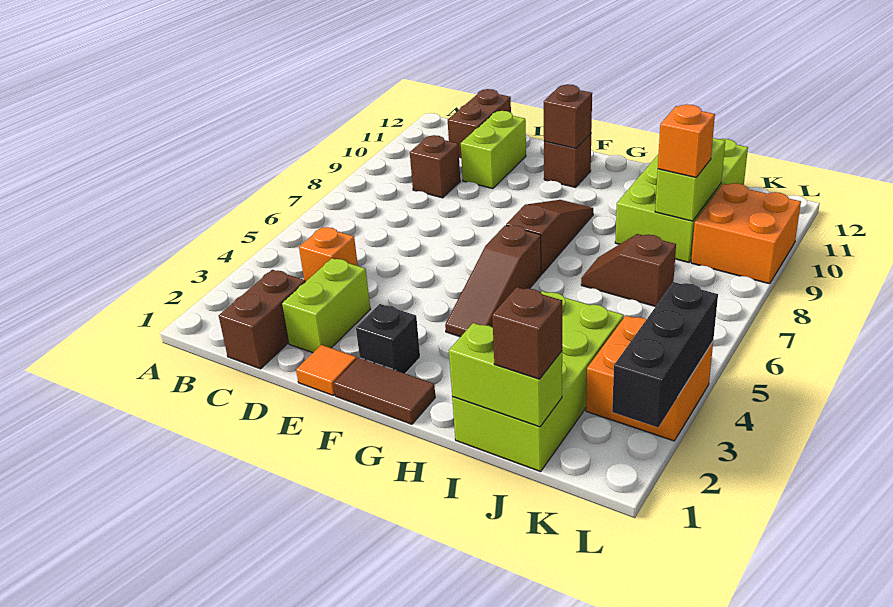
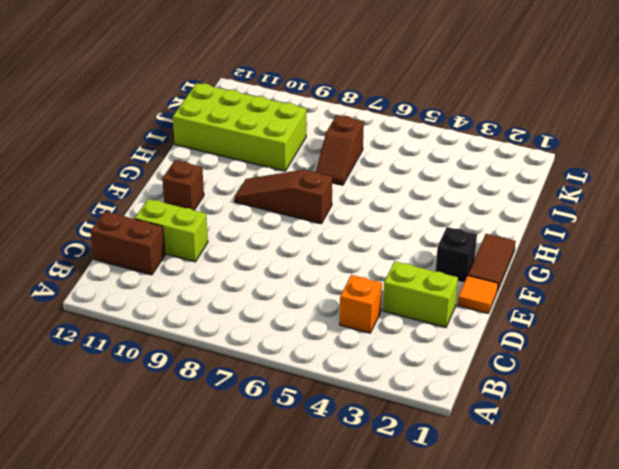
none -> brown brick C1:C2 level 1
none -> brown brick C9 level 1
none -> brown slope G4:G6 level 1 top 6

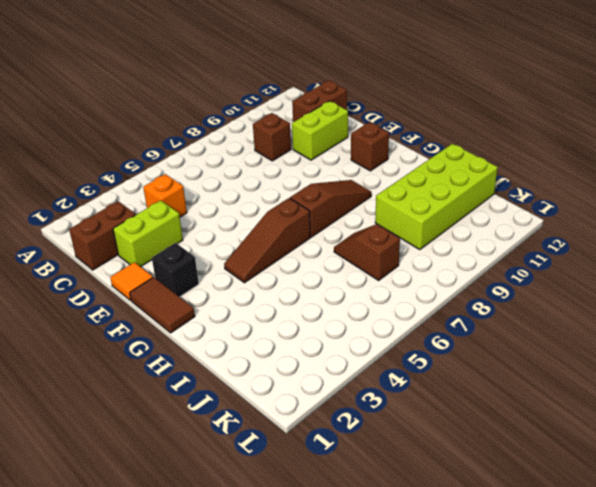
none -> lime brick I1:J4 level 1
none -> orange brick K3:L4 level 1
none -> orange brick K9:L10 level 1

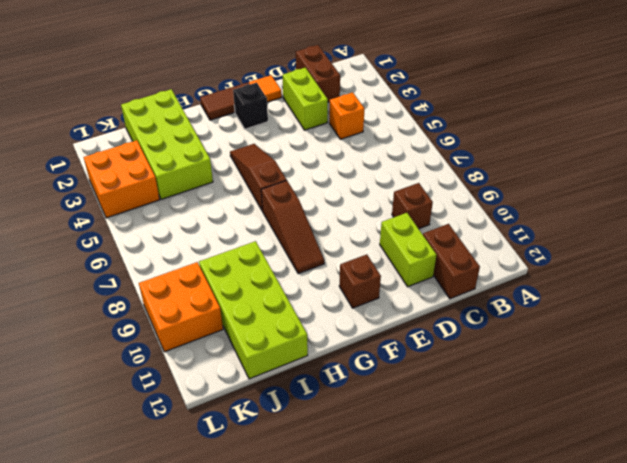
none -> brown slope I7:J7 level 1 top J
none -> brown brick F11 level 2
none -> lime brick I1:J1 level 2

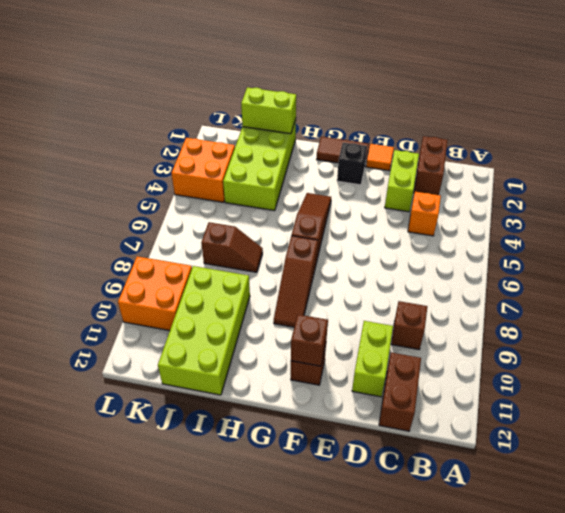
none -> lime brick J9:J10 level 2
none -> black brick L2:L4 level 2
none -> brown brick J1 level 3

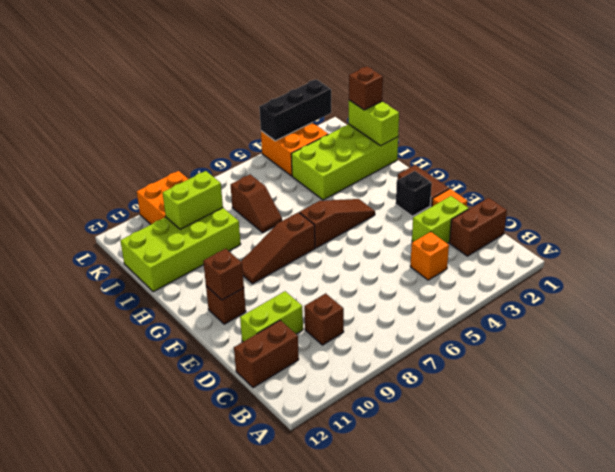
none -> orange brick J9 level 3

